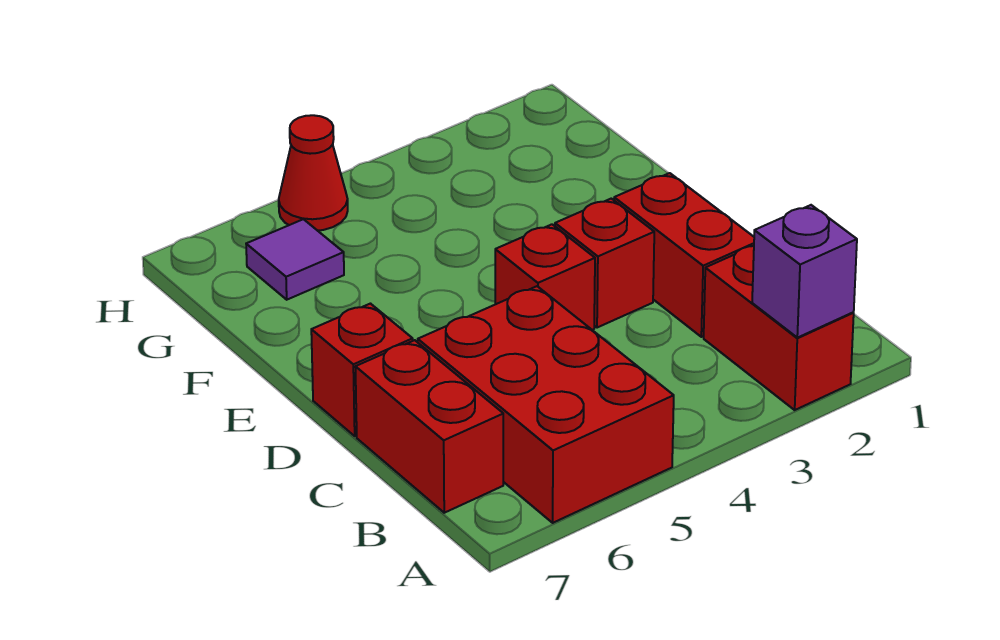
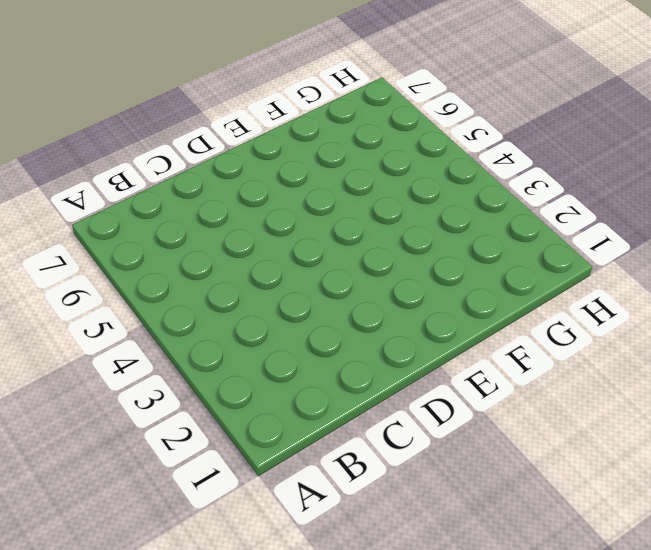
none -> red brick A2:B2 level 1
none -> red brick A5:C6 level 1

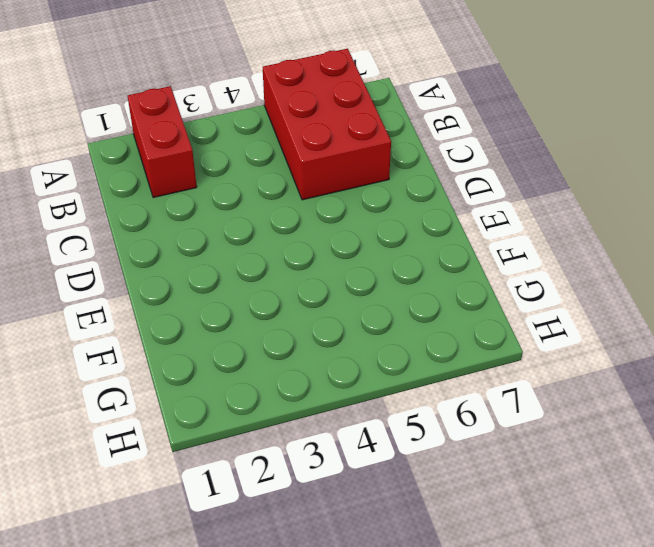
none -> red brick B7:C7 level 1
none -> red brick C2:D2 level 1

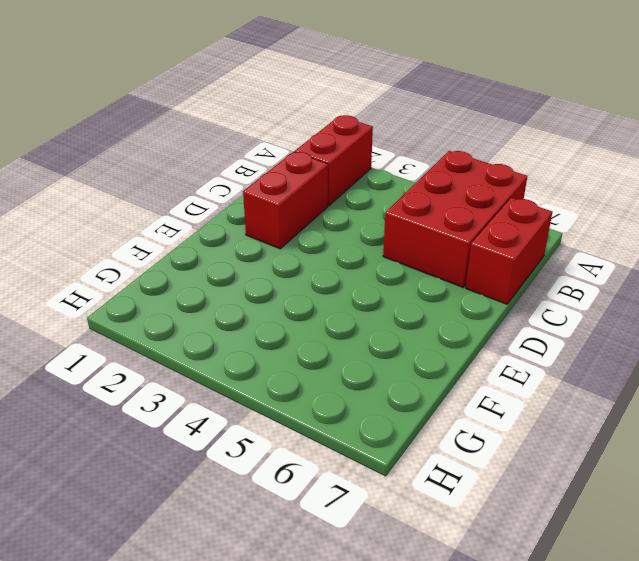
none -> red brick D3 level 1
none -> red brick D4 level 1

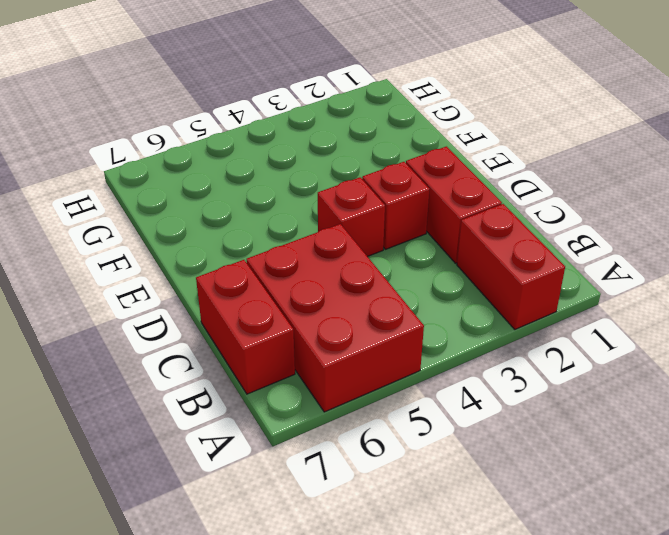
none -> red brick D7 level 1
none -> purple tile G6 level 1

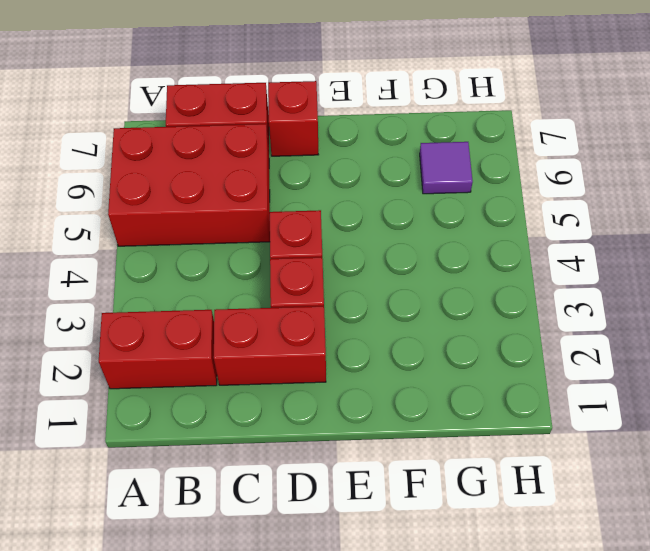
none -> red cone H5 level 1
none -> purple brick A2 level 2

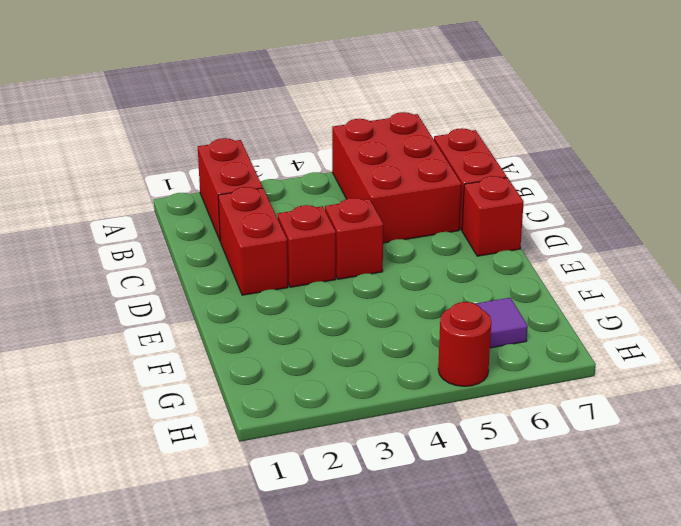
red round brick H5 level 1 -> red cone H5 level 1
none -> purple brick A2 level 2

